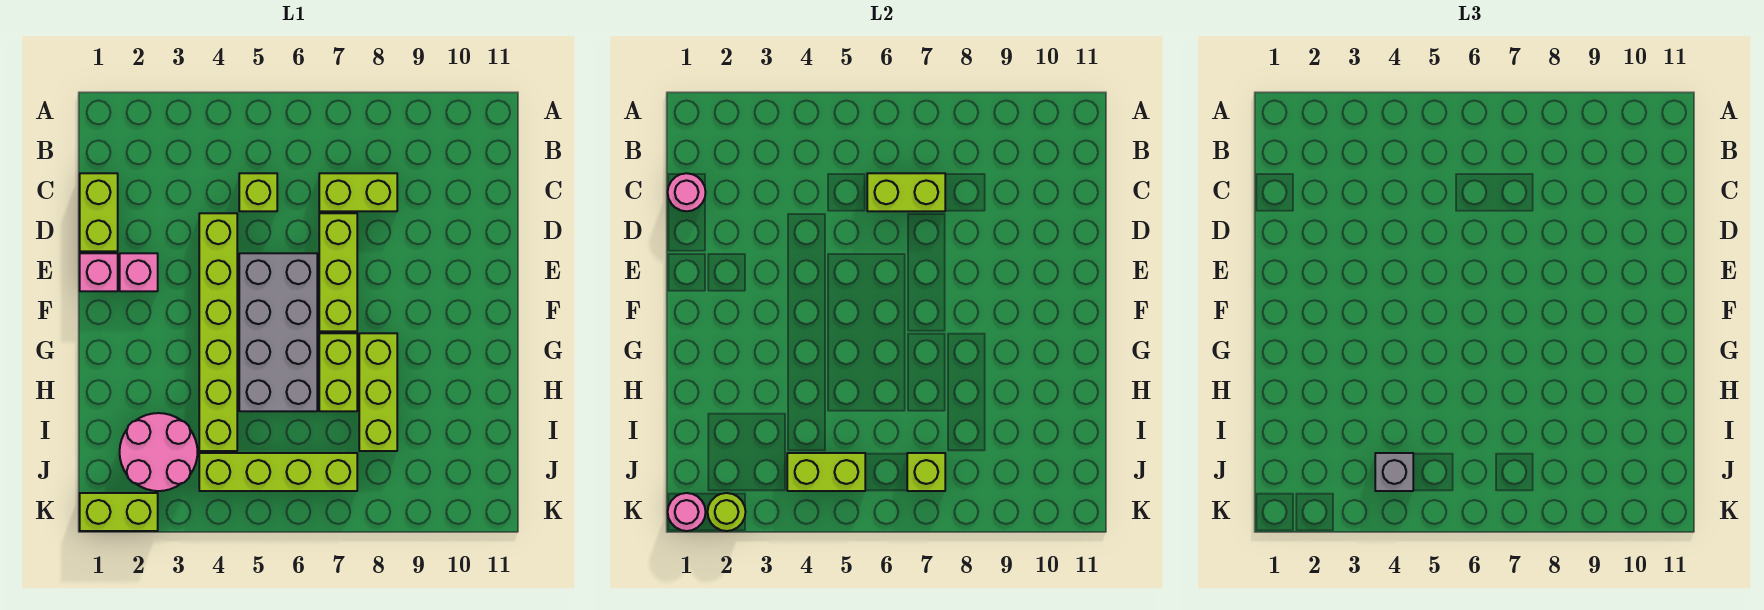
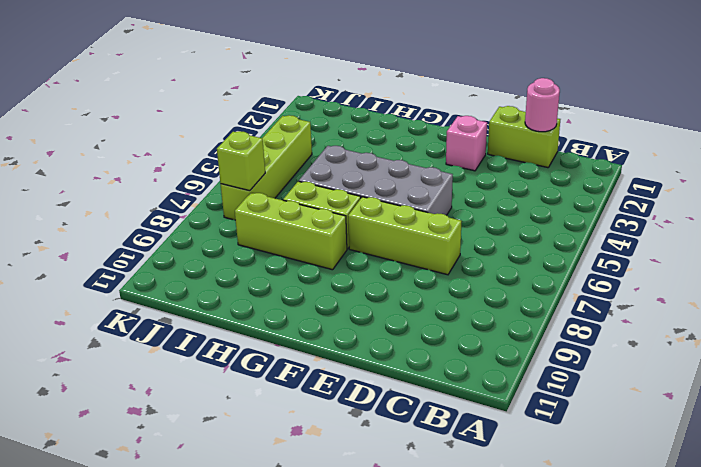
none -> lime brick C5 level 1
none -> lime brick C7:C8 level 1
none -> lime brick D4:I4 level 1

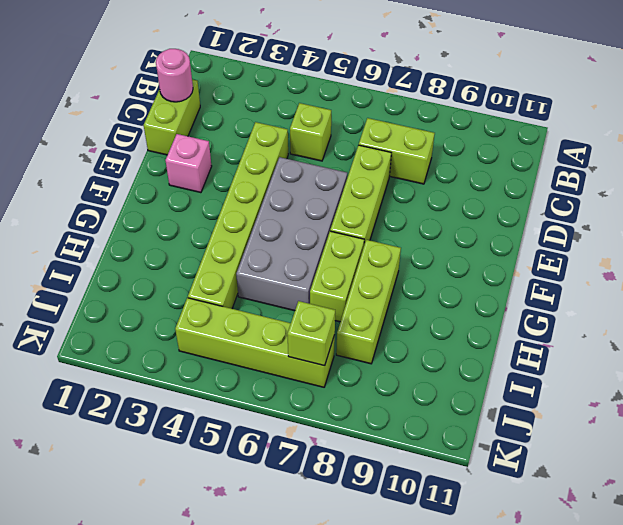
none -> pink brick E1 level 1
none -> pink round brick I2:J3 level 1
none -> lime brick K1:K2 level 1

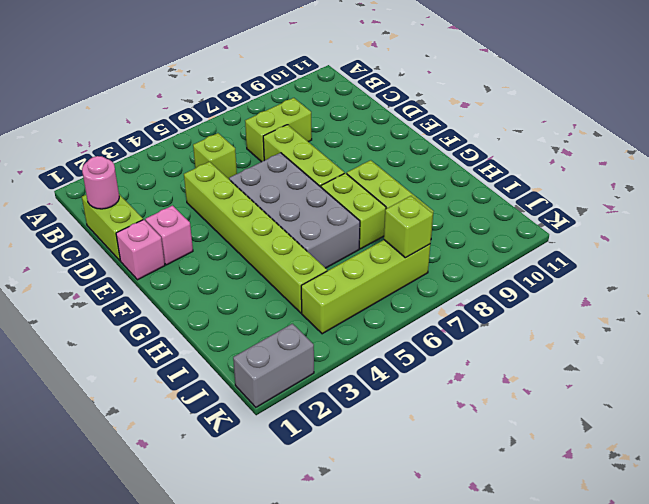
grey brick K1:K2 level 1 -> lime brick K1:K2 level 1
none -> pink round brick I2:J3 level 1
none -> lime brick C6:C7 level 2
none -> lime brick J4:J5 level 2

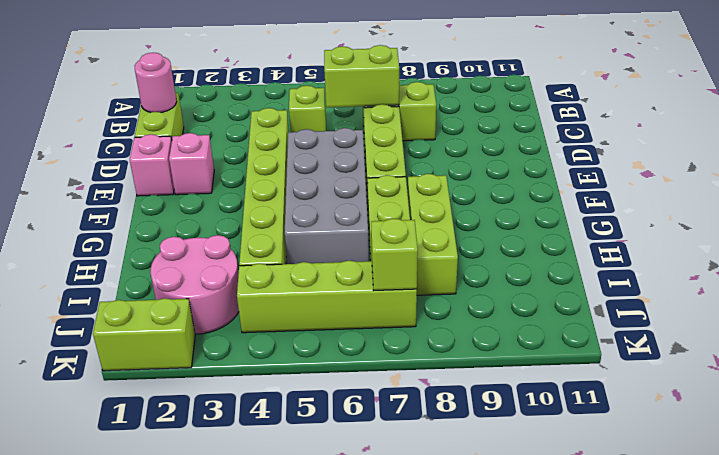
none -> lime brick J4:J5 level 2
none -> pink round brick K1 level 2
none -> lime round brick K2 level 2

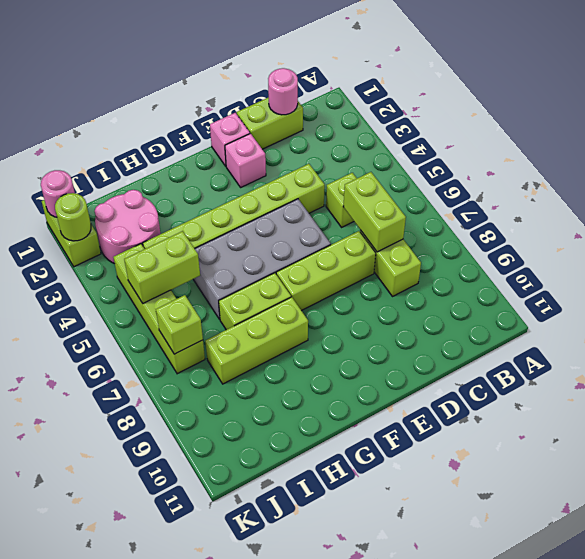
lime brick I5:J5 level 2 -> lime brick J4:J5 level 2
none -> grey brick J4 level 3

